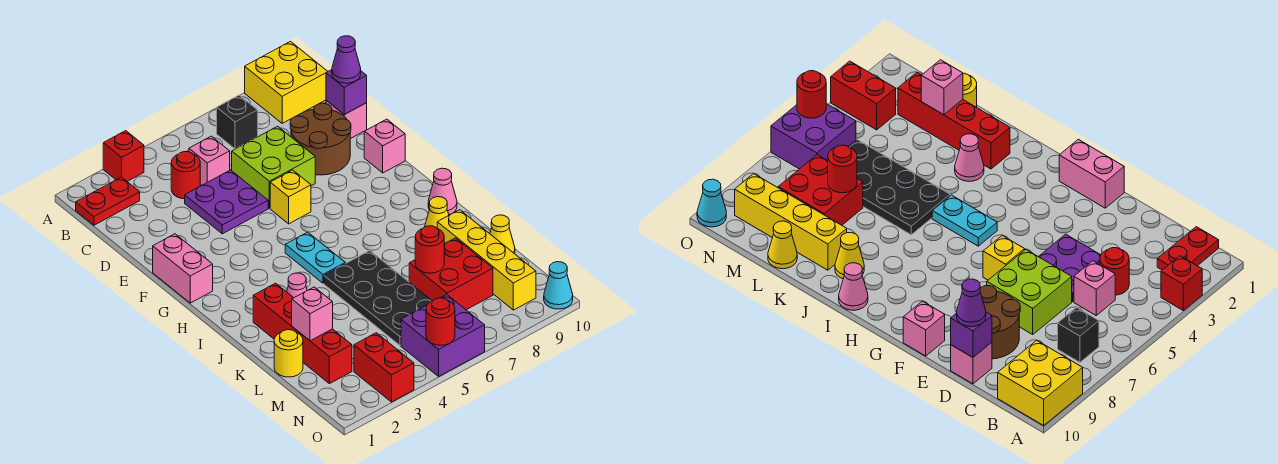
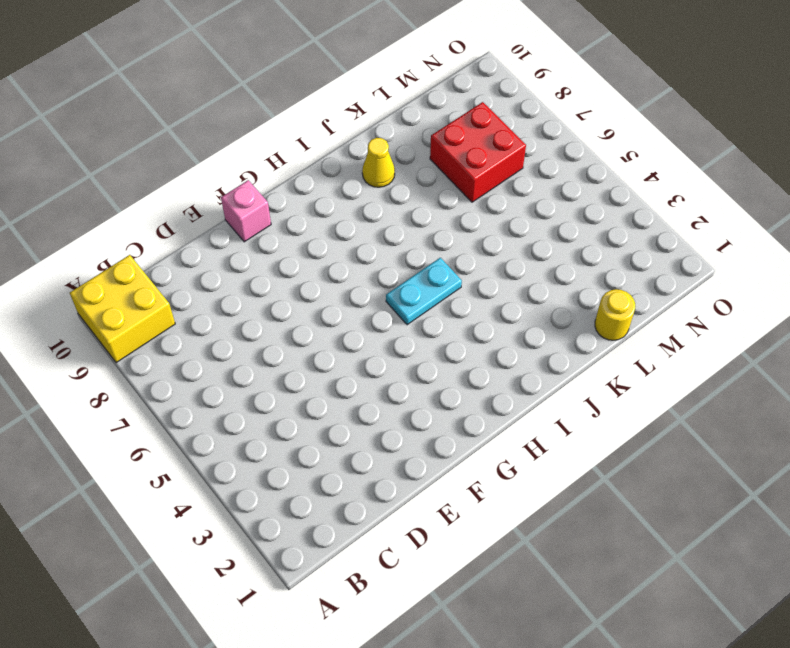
none -> red brick A3 level 1
none -> red plate B1:B2 level 1
none -> black brick B7 level 1
none -> red round brick C4 level 1

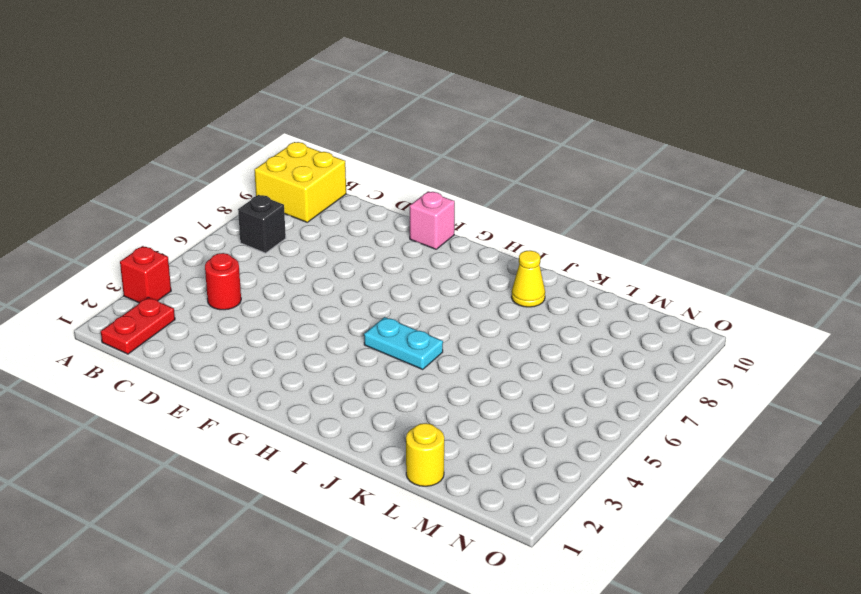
none -> pink brick C5 level 1
none -> purple plate D4:E5 level 1
none -> lime brick D6:E7 level 1
none -> brown round brick D8:E9 level 1

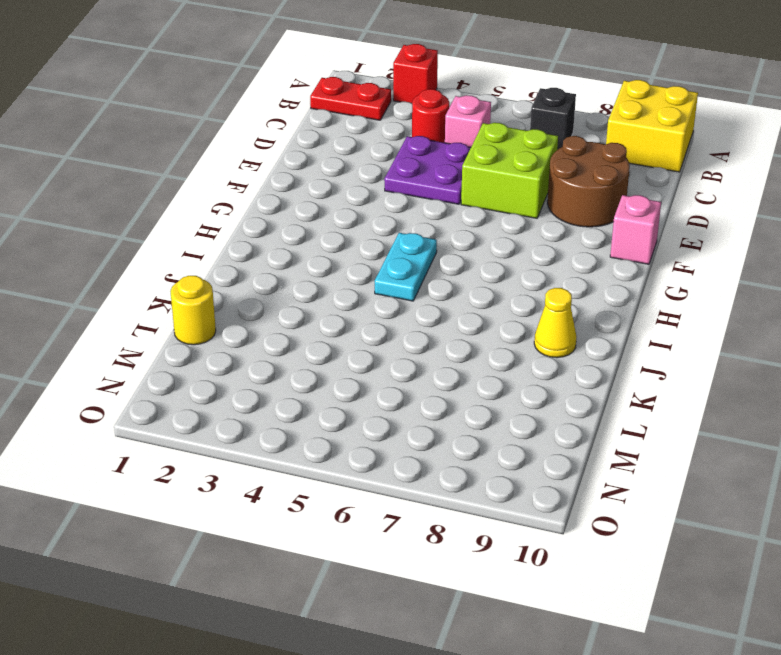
none -> pink brick D10 level 1
none -> pink brick F1:G1 level 1
none -> yellow brick F6 level 1
none -> pink cone I10 level 1

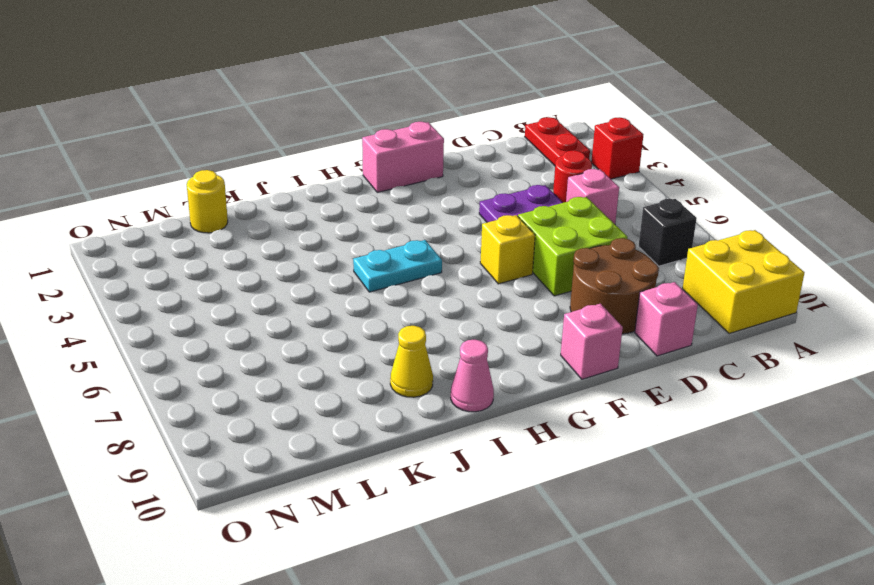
none -> red brick J2:M2 level 1
none -> pink cone J3 level 1
none -> black plate J5:M6 level 1
none -> yellow brick K9:N9 level 1

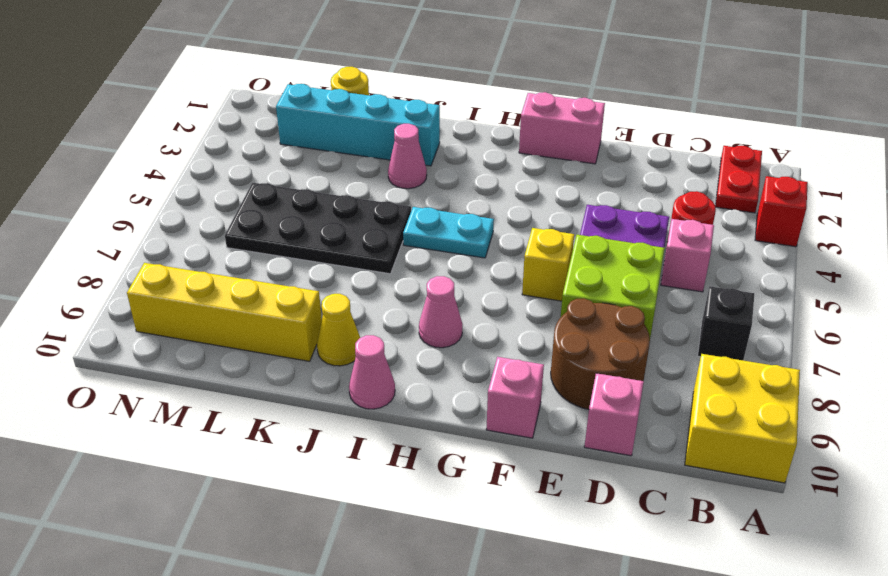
pink cone H8 level 1 -> none
cyan brick J2:M2 level 1 -> red brick J2:M2 level 1
none -> red brick L7:M8 level 1
none -> yellow cone L10 level 1
none -> red brick N3:O3 level 1
none -> purple brick N5:O6 level 1

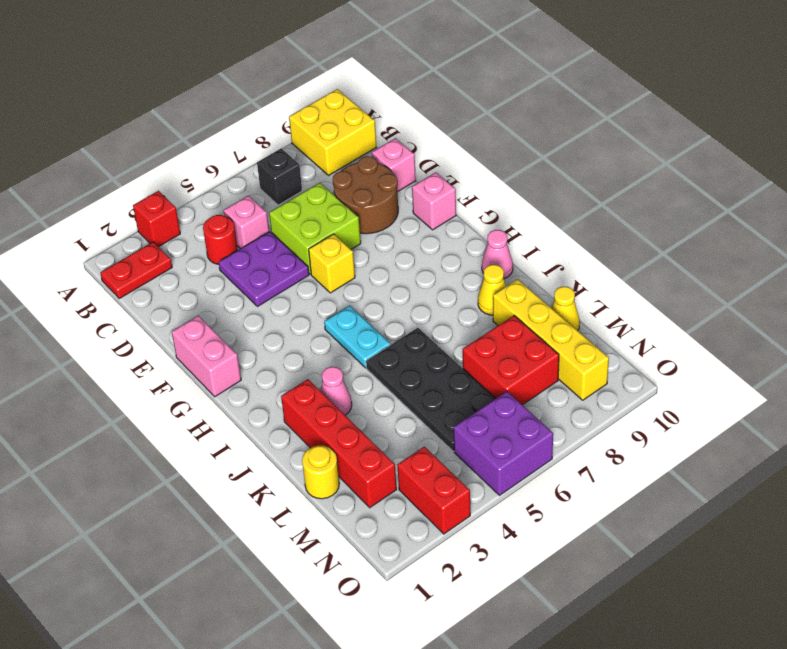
none -> cyan cone O10 level 1
none -> purple brick D10 level 2
none -> pink brick L2 level 2
none -> red round brick L7 level 2

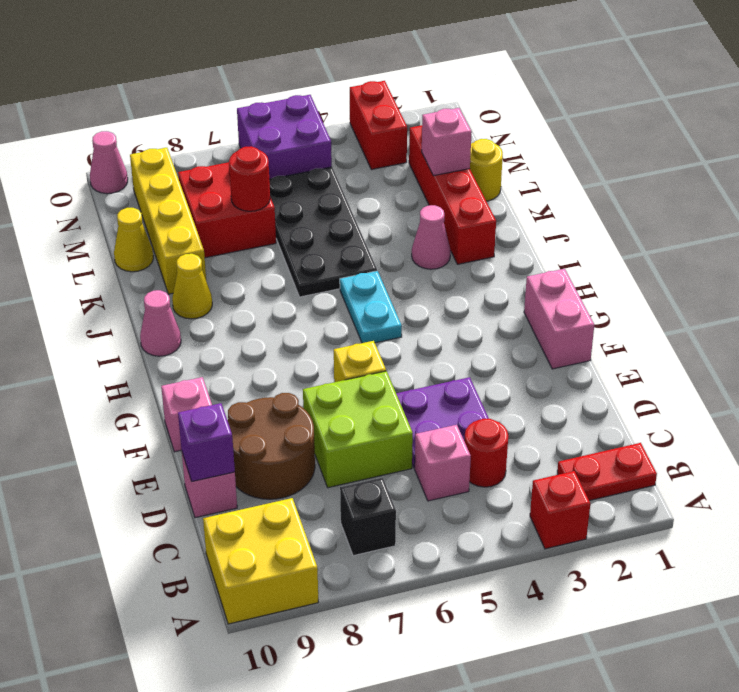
pink cone O10 level 1 -> cyan cone O10 level 1
none -> red round brick O5 level 2
none -> purple cone D10 level 3

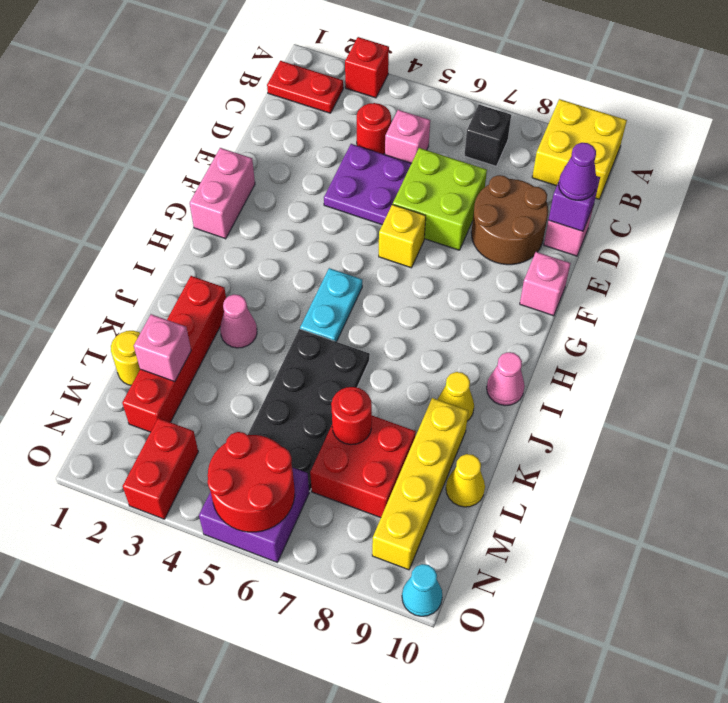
red round brick N5:O6 level 2 -> red round brick O5 level 2

